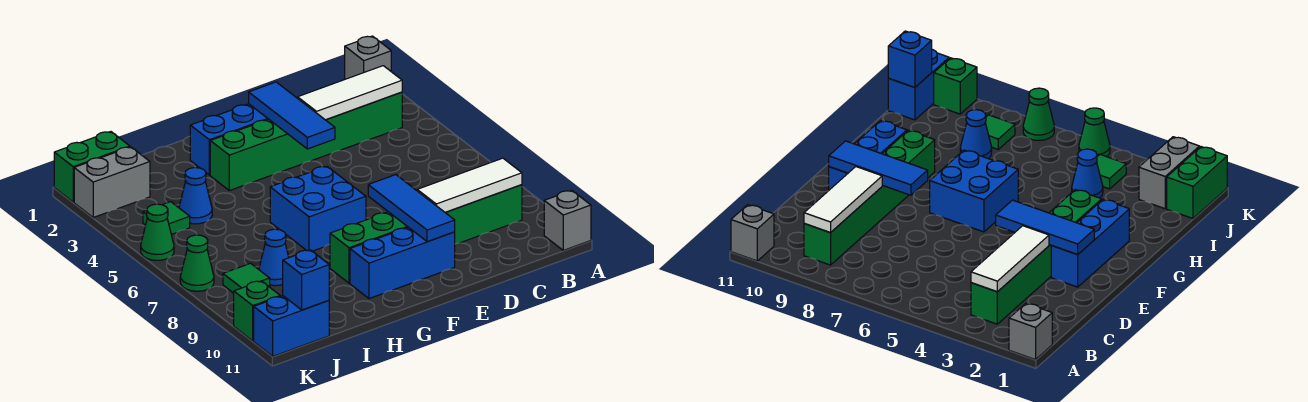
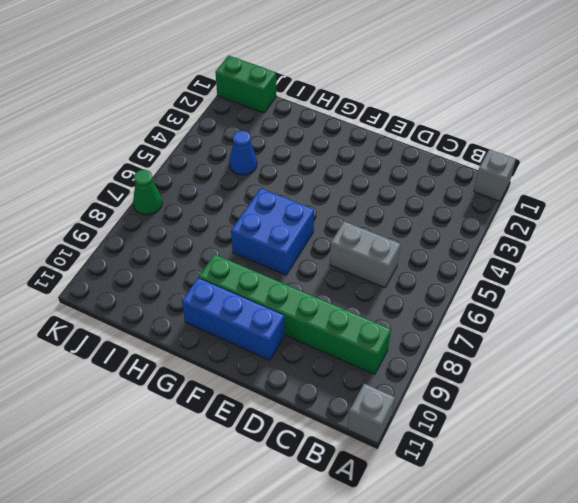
grey brick C6:D6 level 1 -> grey brick J2:K2 level 1
none -> green brick B3:G3 level 1
none -> blue brick E2:G2 level 1
none -> blue cone I8 level 1

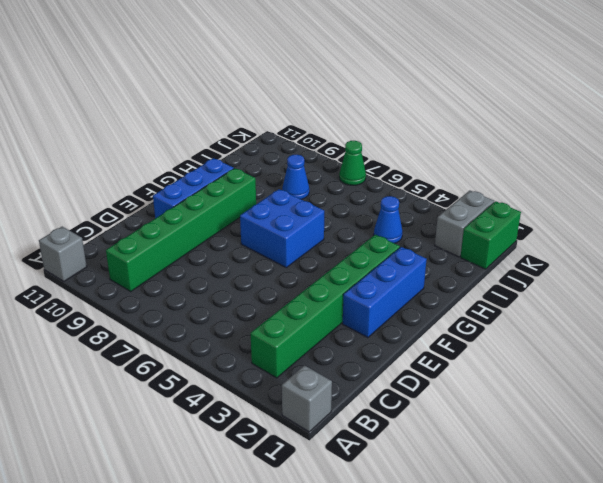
none -> green tile J4 level 1
none -> green tile J8 level 1
none -> blue brick J11:K11 level 1

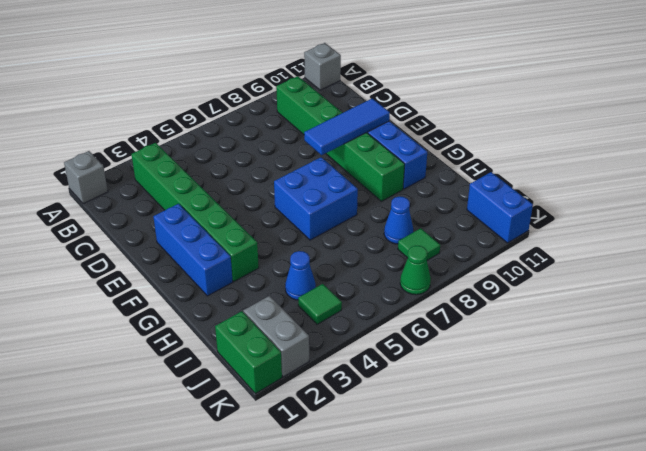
none -> green cone K5 level 1
none -> green brick K10 level 1
none -> white tile B3:D3 level 2

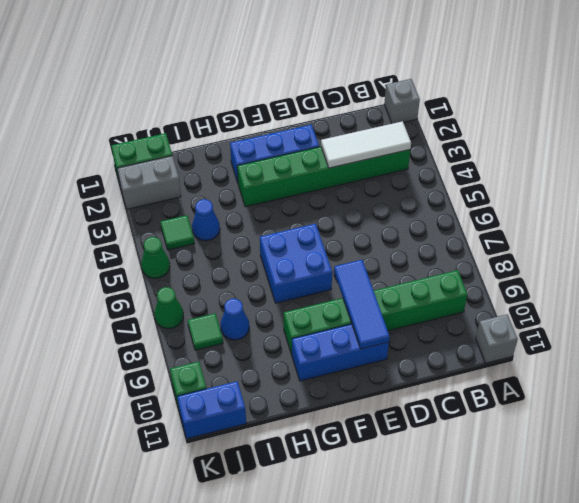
none -> white tile B9:D9 level 2
none -> blue tile E2:E4 level 2
none -> blue brick J11 level 2

